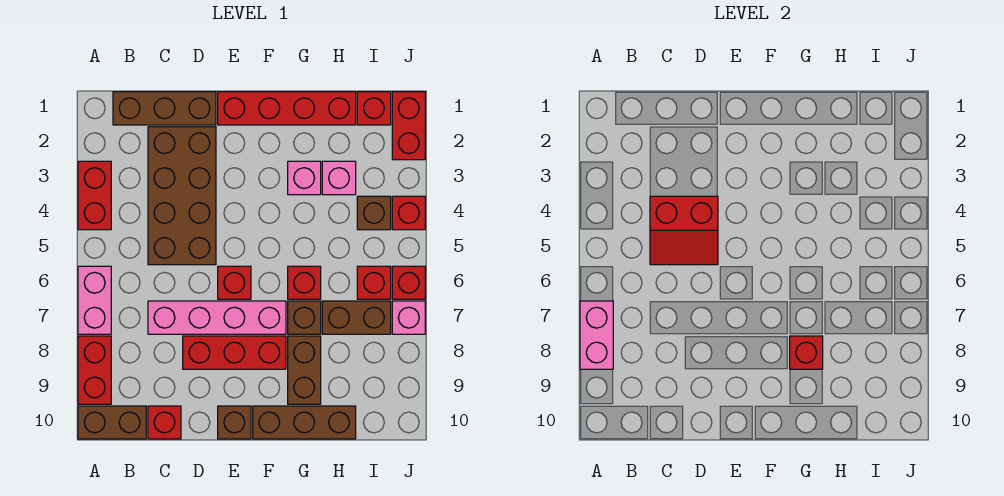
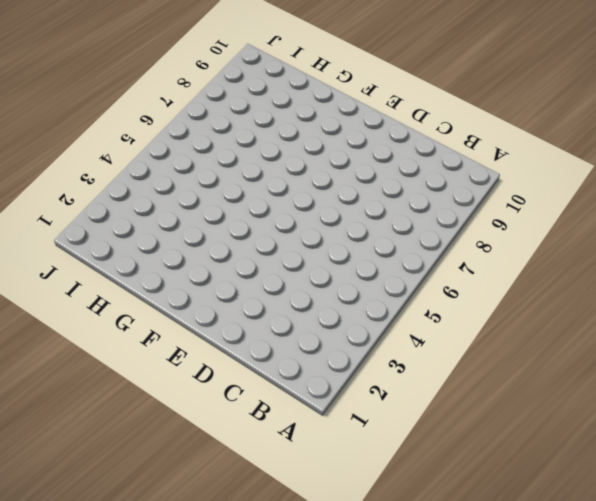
none -> red brick A3:A4 level 1
none -> pink brick A6:A7 level 1
none -> red brick A8:A9 level 1

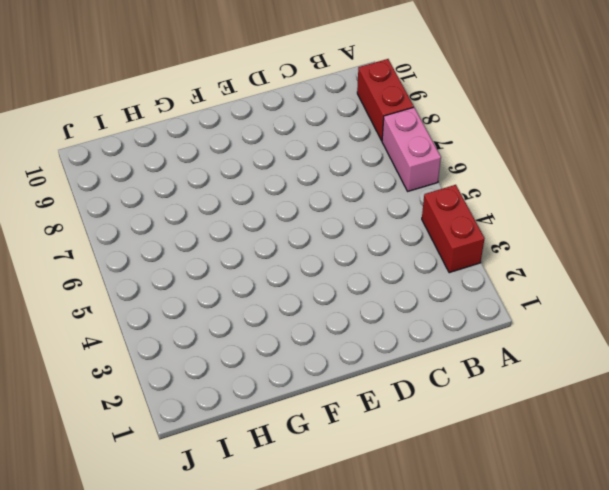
none -> brown brick A10:B10 level 1
none -> brown brick B1:D1 level 1
none -> brown brick C2:D5 level 1

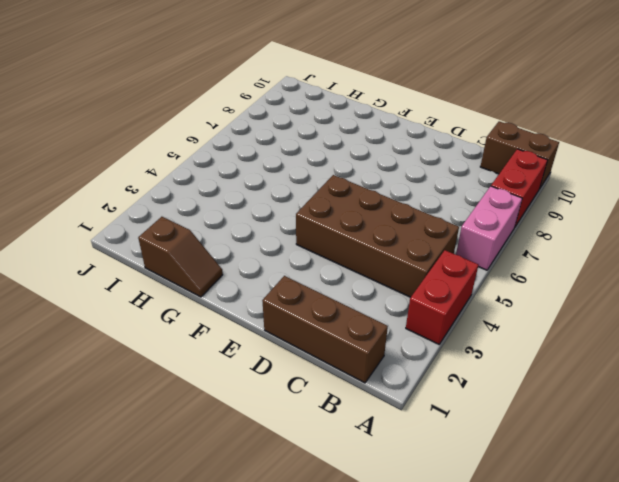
brown brick B4:E5 level 1 -> brown brick C2:D5 level 1
brown slope G1:H1 level 1 top H -> red brick E1:H1 level 1
none -> pink brick C7:F7 level 1
none -> red brick C10 level 1
none -> red brick D8:F8 level 1

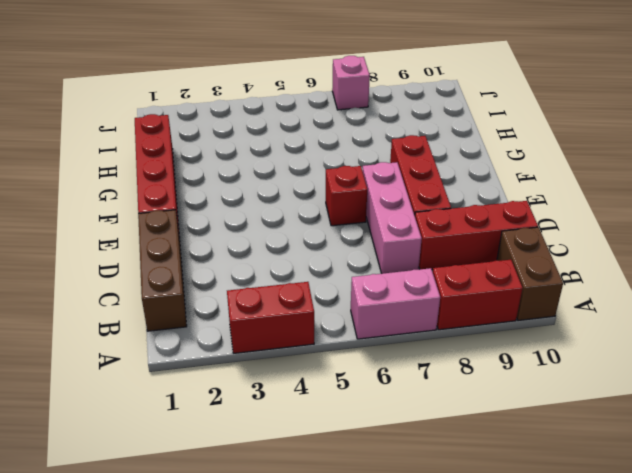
pink brick C7:E7 level 1 -> pink brick C7:F7 level 1
red brick C8:C10 level 1 -> red brick C10 level 1
none -> brown brick C2:D5 level 1
none -> brown brick E10 level 1
none -> brown brick F10:H10 level 1

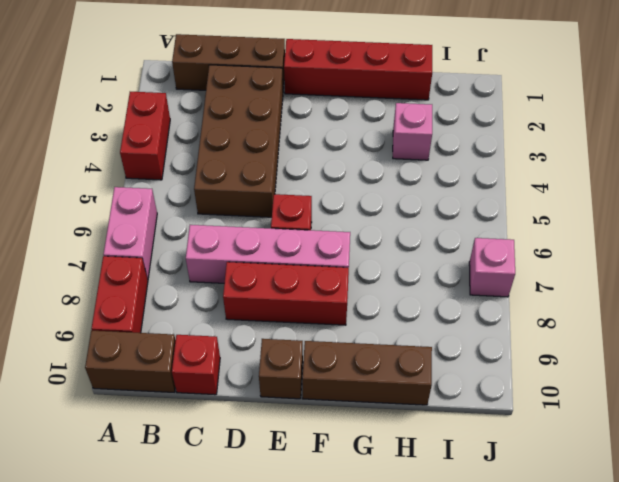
none -> pink brick G3 level 1
none -> red brick G6 level 1
none -> brown brick G7 level 1

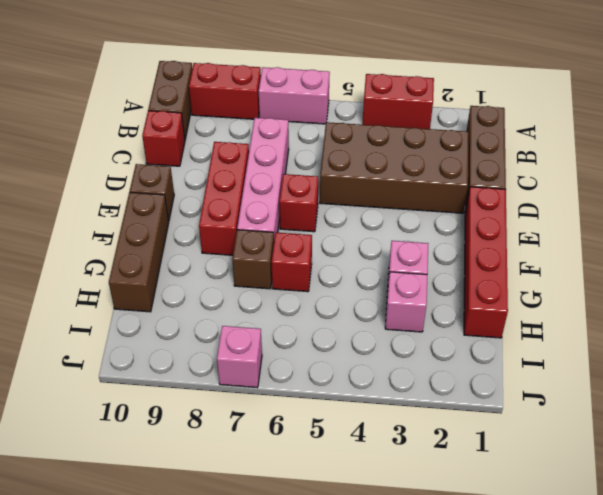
none -> brown brick G8:G9 level 1
none -> brown brick H7:I7 level 1
none -> red brick I1 level 1

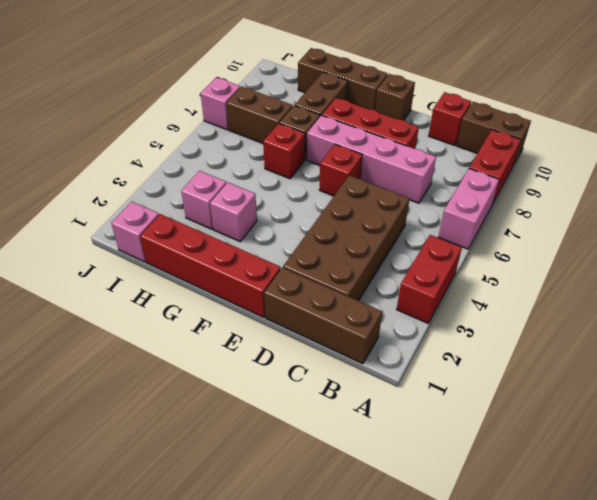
pink brick I1 level 1 -> red brick I1 level 1
none -> brown brick I4 level 1
none -> red brick I6 level 1
none -> red brick J1:J2 level 1

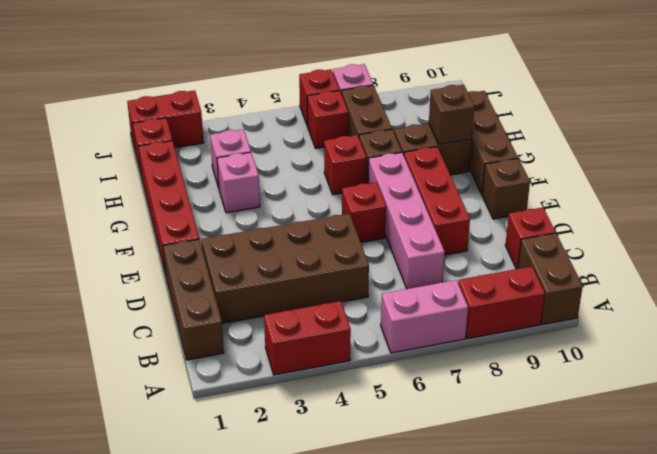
brown brick G9 level 2 -> brown brick I4 level 1
none -> red brick J4 level 1
none -> pink brick A7:A8 level 2
none -> red slope C4:D5 level 2 top 4

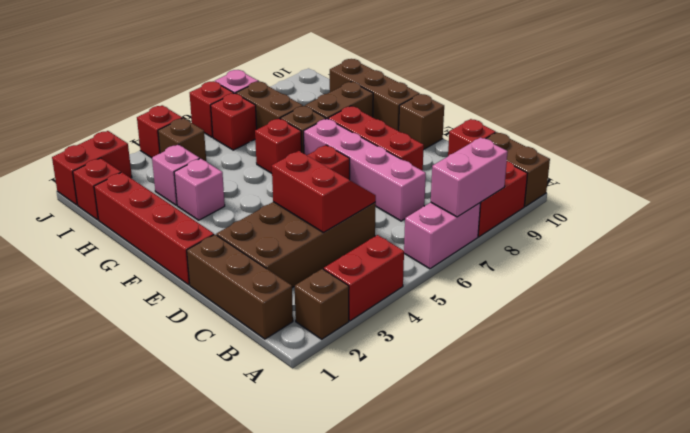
brown brick A2 level 1 -> none
none -> red brick G8 level 2

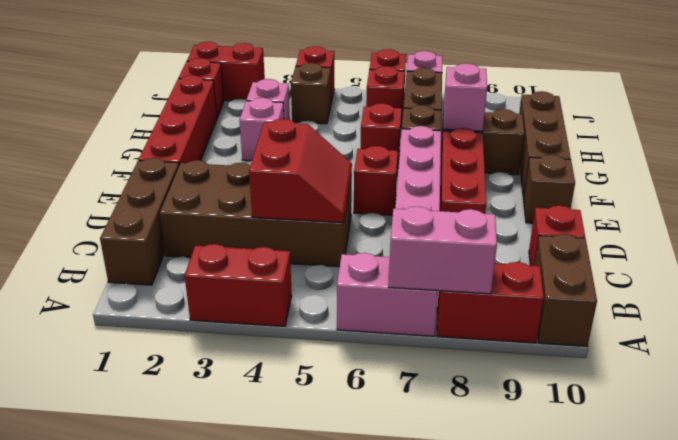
pink brick G8 level 2 -> red brick G8 level 2

